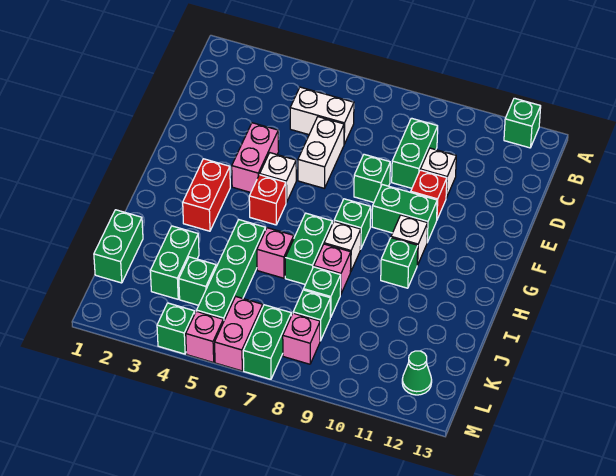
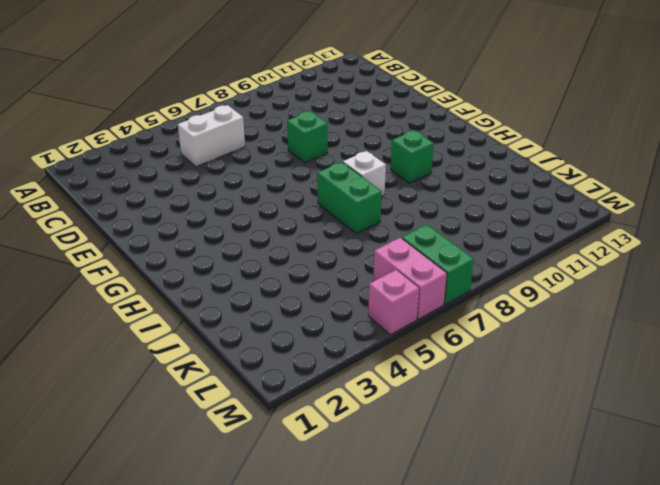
none -> green brick A12 level 1
none -> green brick C9:D9 level 1
none -> white brick D6:E6 level 1
none -> white brick D10 level 1

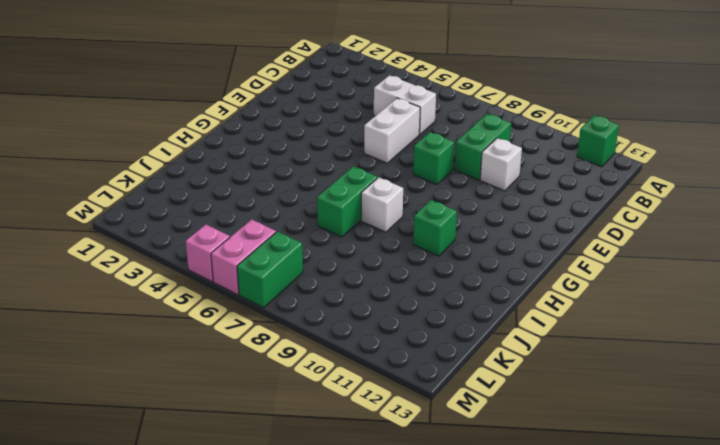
none -> pink brick E4:F4 level 1
none -> red brick E10 level 1
none -> white brick F5 level 1
none -> green brick F9:F10 level 1

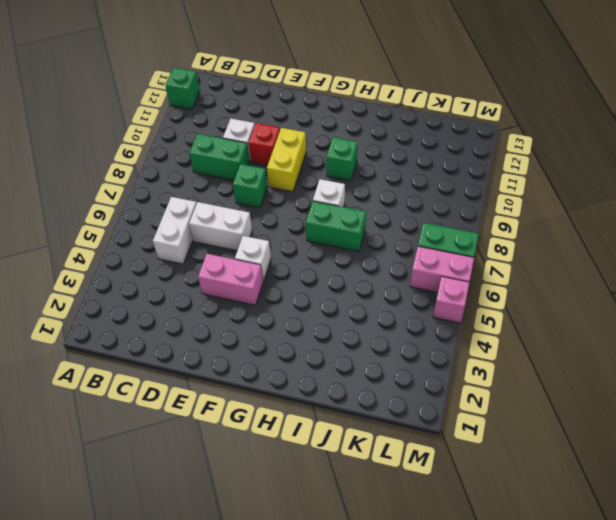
yellow brick F9:F10 level 1 -> green brick F9:F10 level 1
none -> red brick G3:H3 level 1
none -> red brick G5 level 1
none -> green brick G8 level 1
none -> white brick G10 level 1

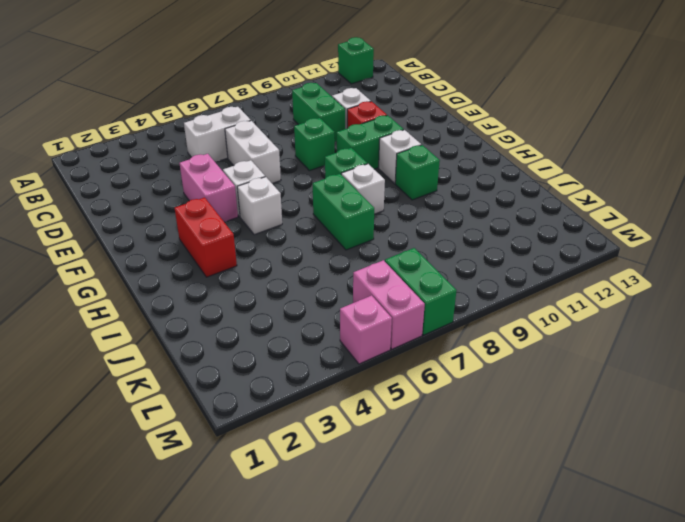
white brick G5 level 1 -> red brick G5 level 1
none -> green brick I5:L5 level 1
none -> pink brick I6 level 1
none -> pink brick I8 level 1
none -> green brick J1:K1 level 1

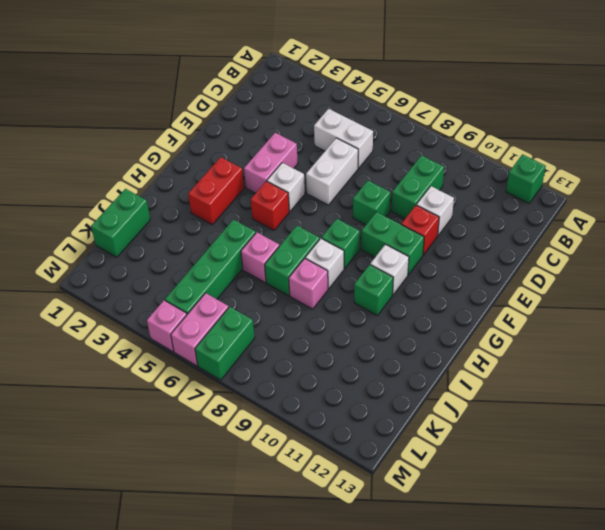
none -> green brick J3:K3 level 1
none -> green brick J8 level 1
none -> green brick K4 level 1
none -> green brick K8 level 1

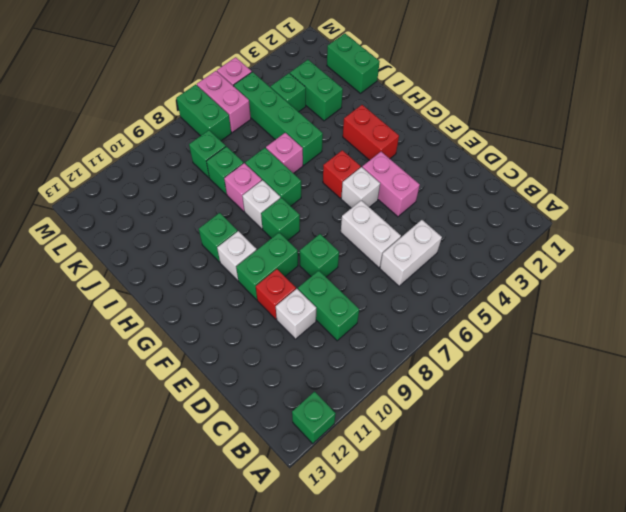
none -> pink brick L8 level 1
none -> green cone L12 level 1
none -> green brick M4 level 1

